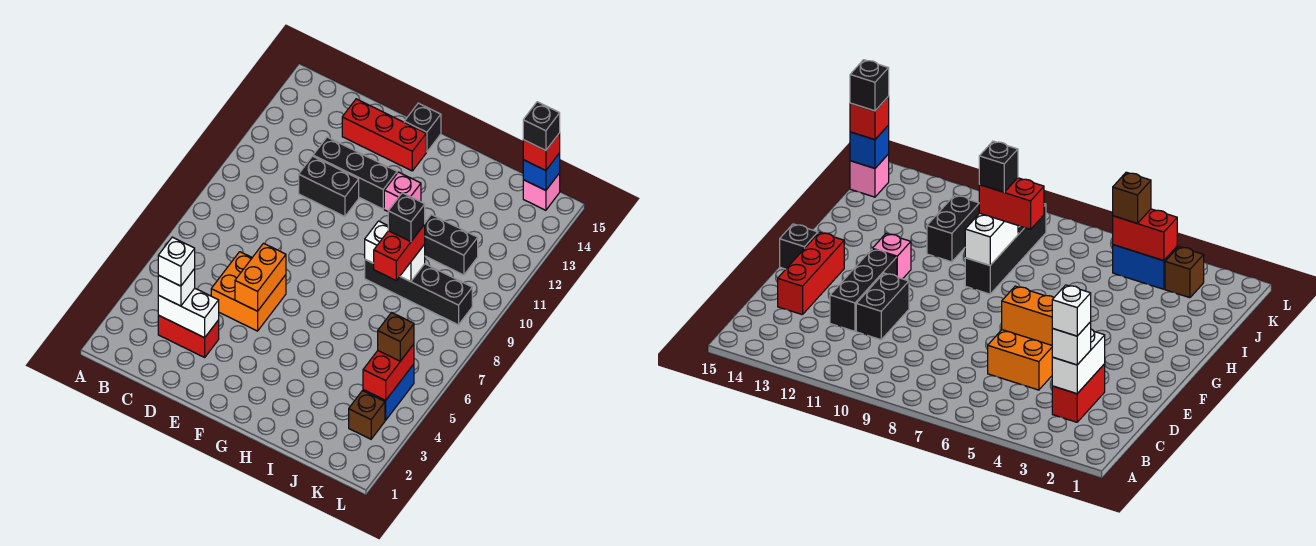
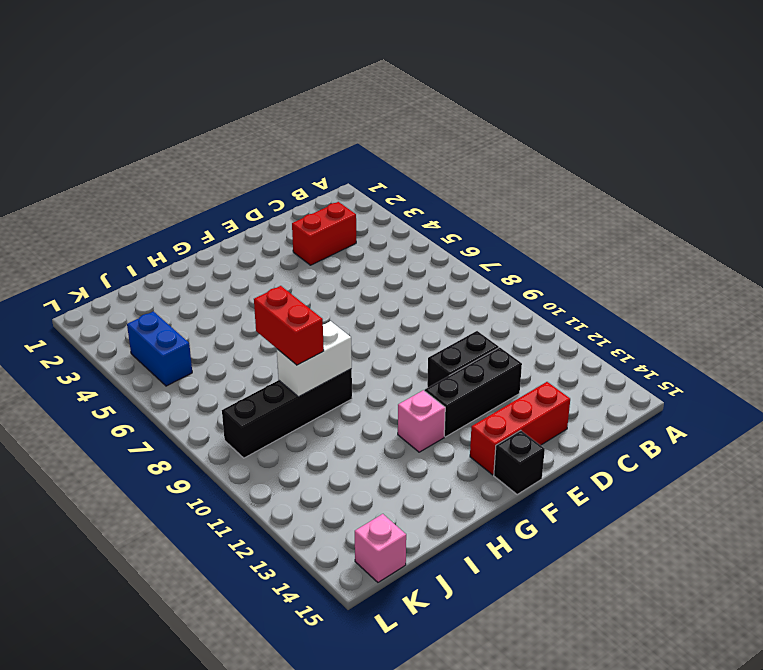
none -> orange brick D5:E6 level 1
none -> black brick I11:J11 level 1
none -> brown brick K3 level 1

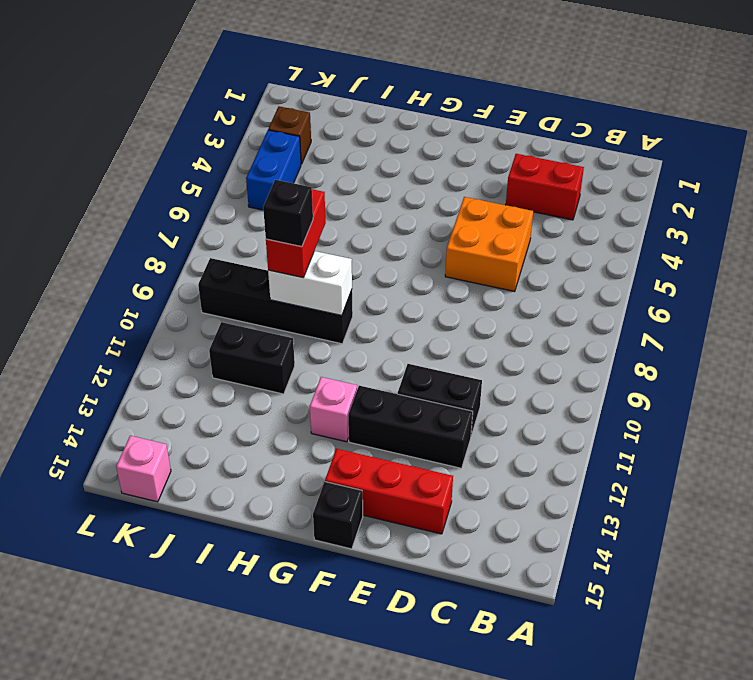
none -> white brick C3:D3 level 2
none -> orange brick E5:E6 level 2
none -> red brick K4:K5 level 2

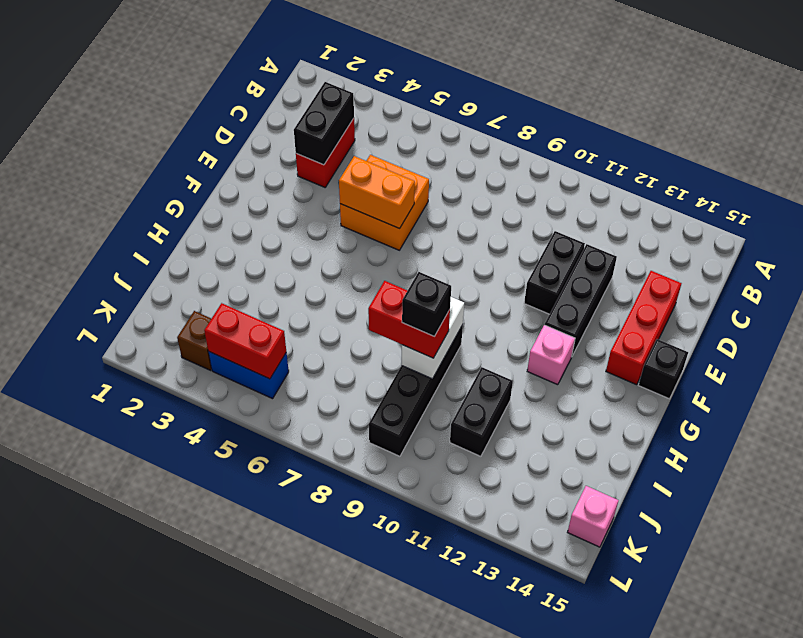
black brick C3:D3 level 2 -> white brick C3:D3 level 2
none -> blue brick K15 level 2
none -> white brick C3 level 3
none -> brown brick K5 level 3

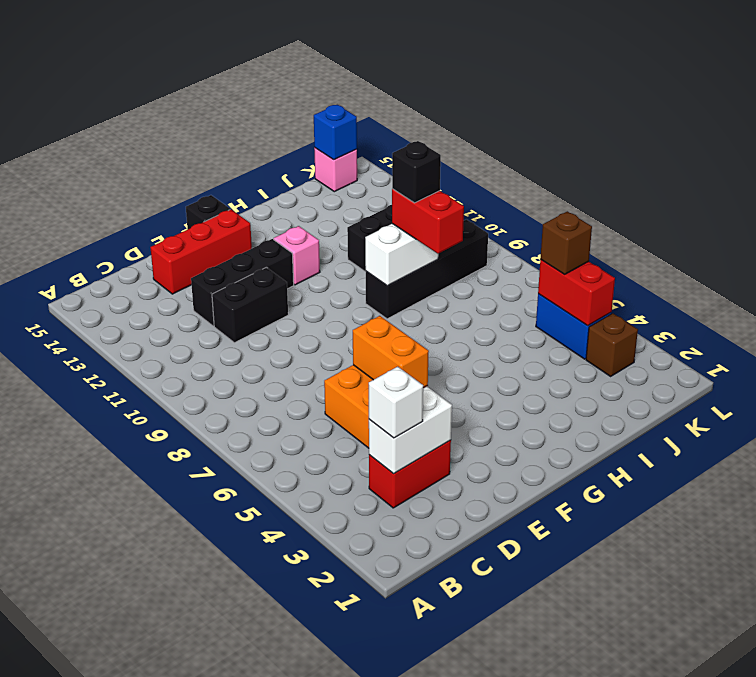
none -> red brick K15 level 3
none -> white brick C3 level 4
none -> black brick K15 level 4

